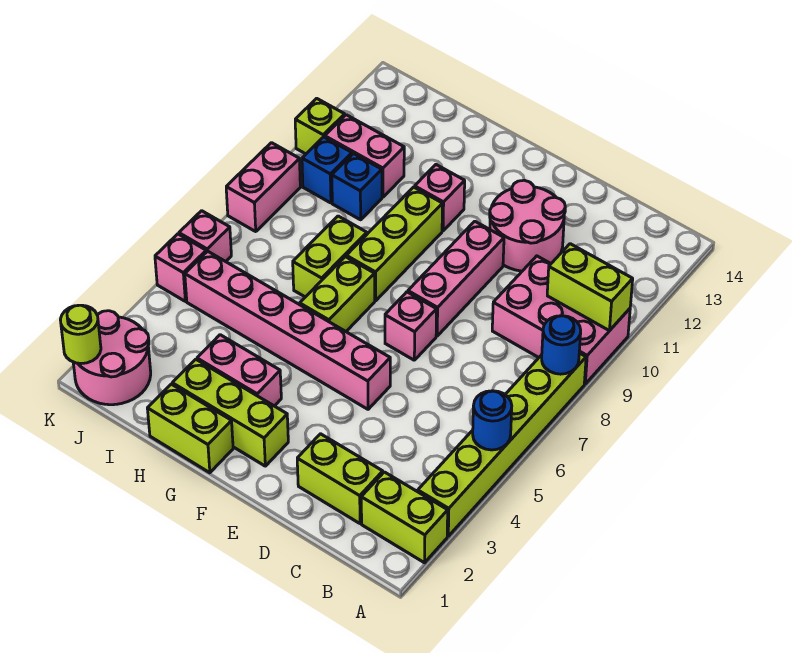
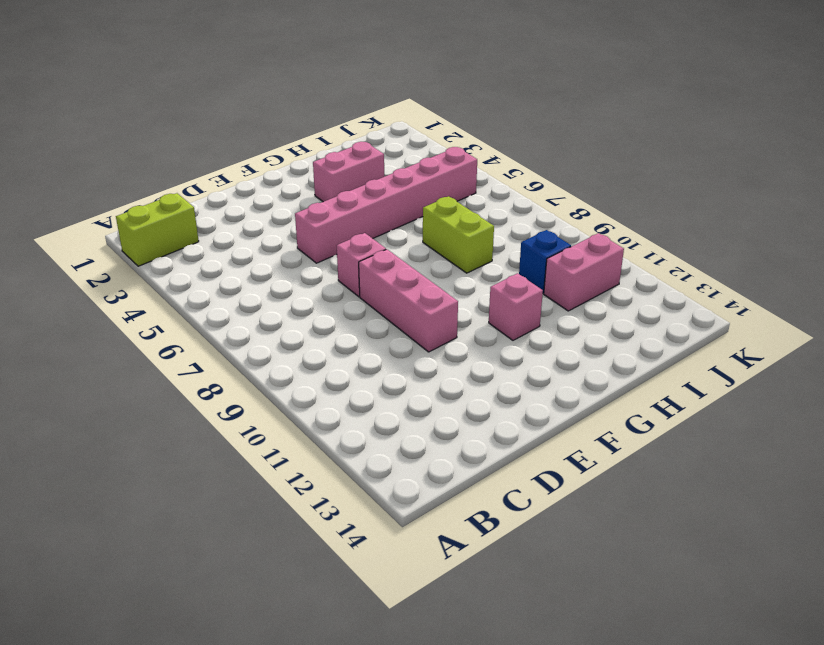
none -> lime brick A3:A8 level 1
none -> pink brick A9:C10 level 1
none -> lime brick C2:D2 level 1

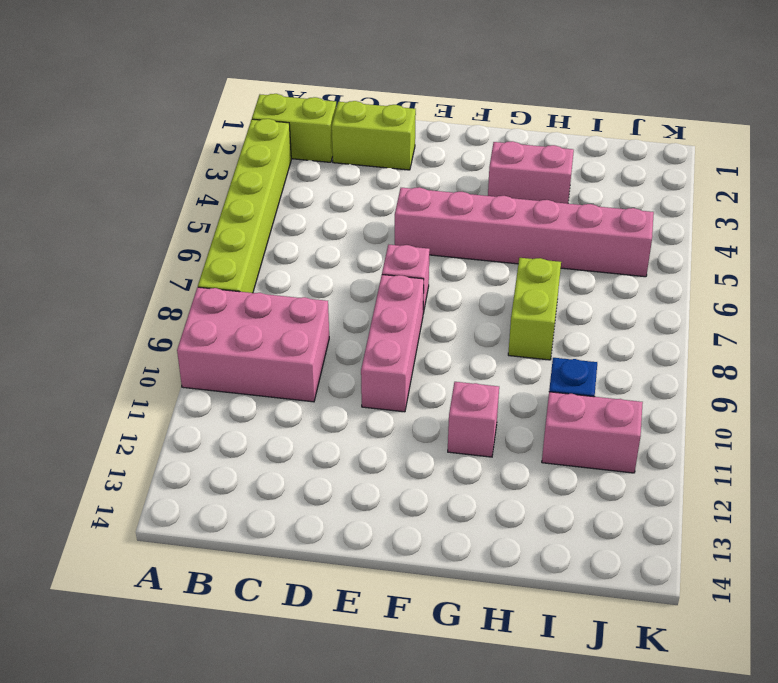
none -> pink round brick D11:E12 level 1
none -> lime brick F2:H2 level 1
none -> lime brick G1:H1 level 1

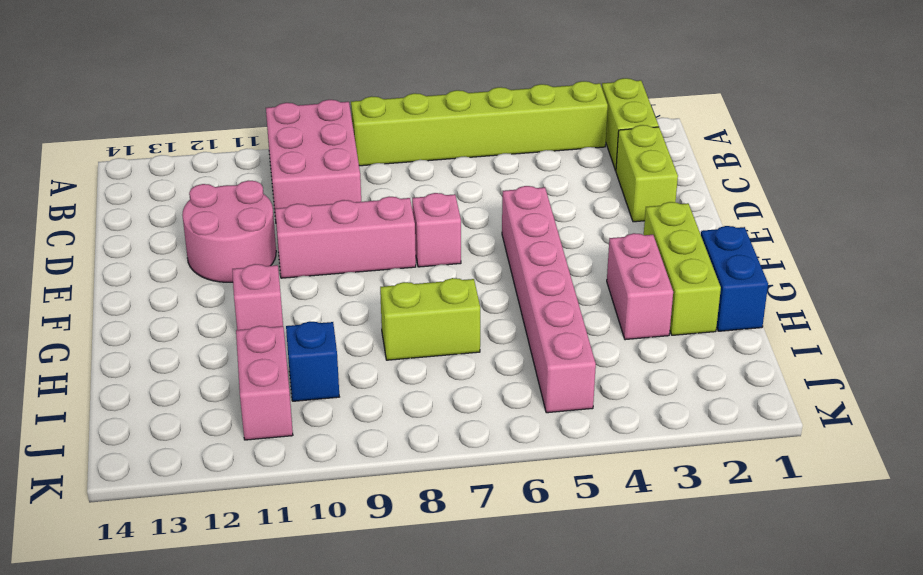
blue brick G1:H1 level 1 -> lime brick G1:H1 level 1
none -> lime brick G6:G7 level 1
none -> lime brick G8:G10 level 1
none -> pink round brick J1:K2 level 1

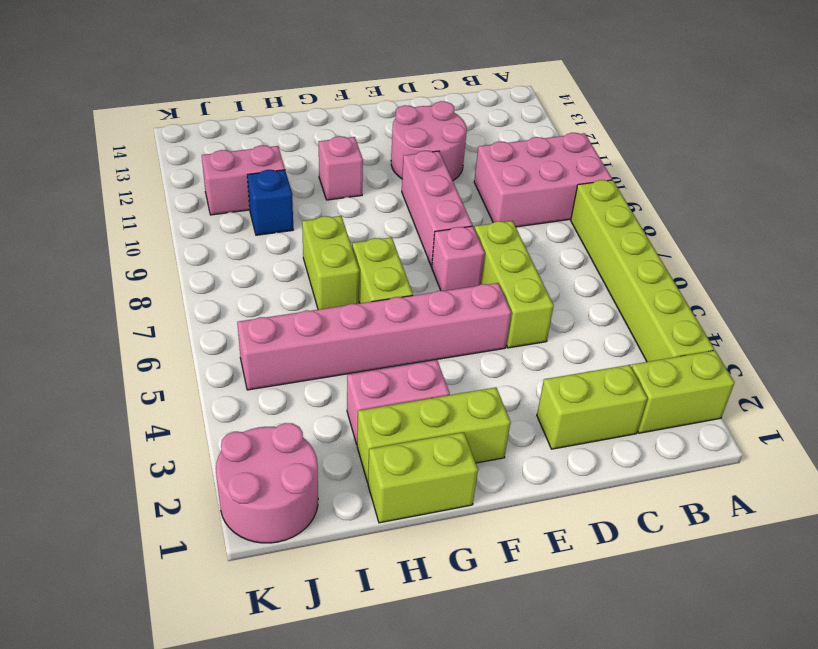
lime brick D5:D7 level 1 -> lime brick G8:G10 level 1
none -> blue brick J10 level 1
none -> pink brick K5 level 1
none -> pink brick K6 level 1

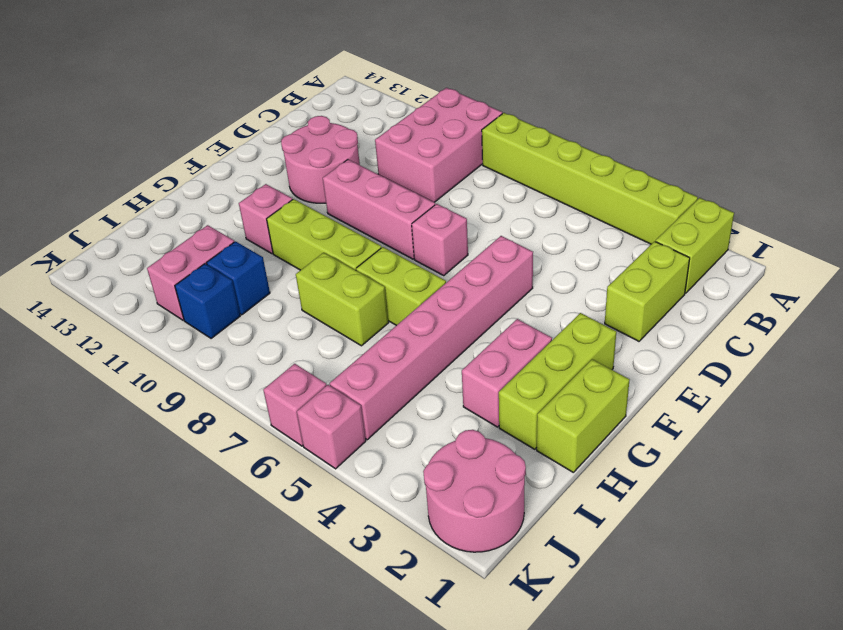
none -> pink brick K8:K9 level 1
none -> lime brick K11 level 1
none -> blue round brick A5 level 2

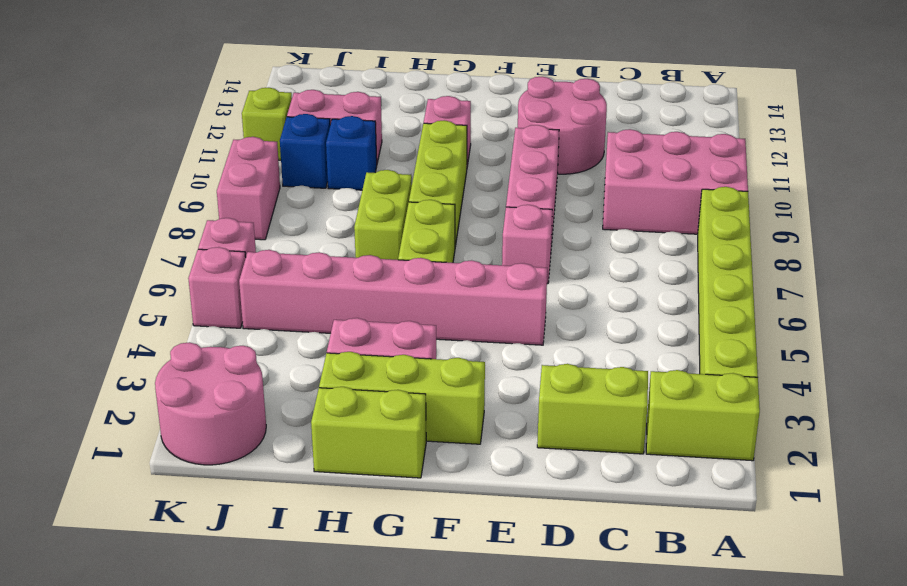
none -> blue round brick A5 level 2
none -> blue round brick A8 level 2
none -> lime brick A10:B10 level 2

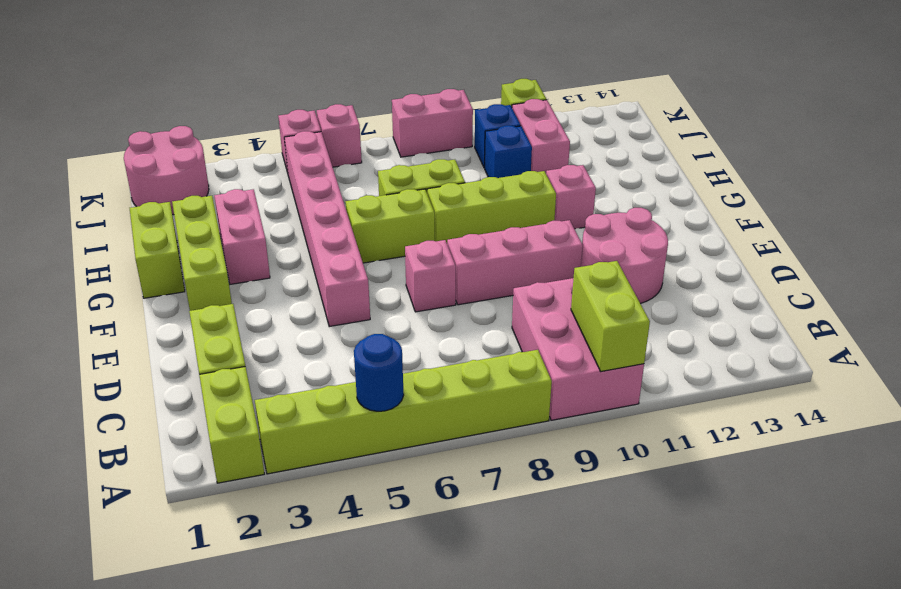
none -> blue round brick A8 level 2
none -> lime round brick K1 level 2

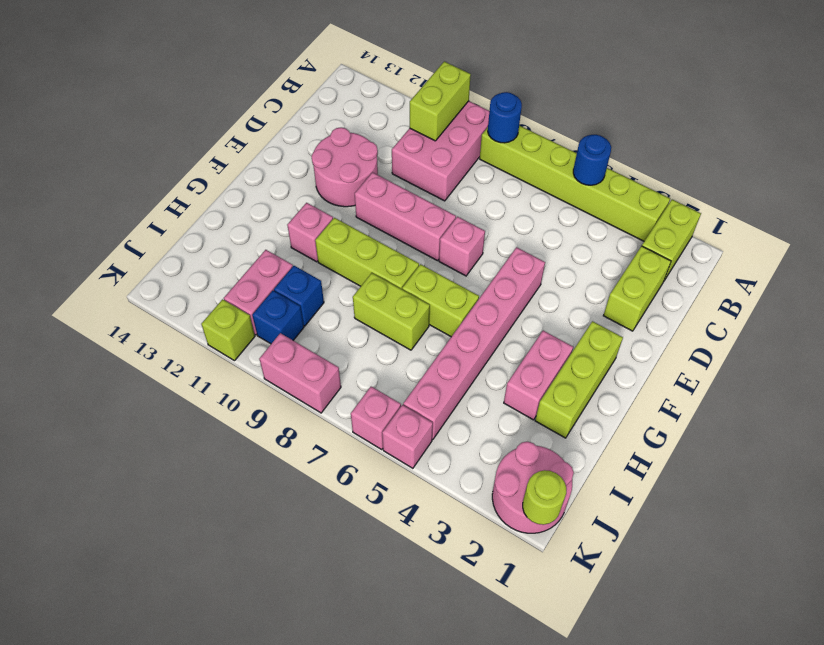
none -> lime brick G1:H1 level 1

